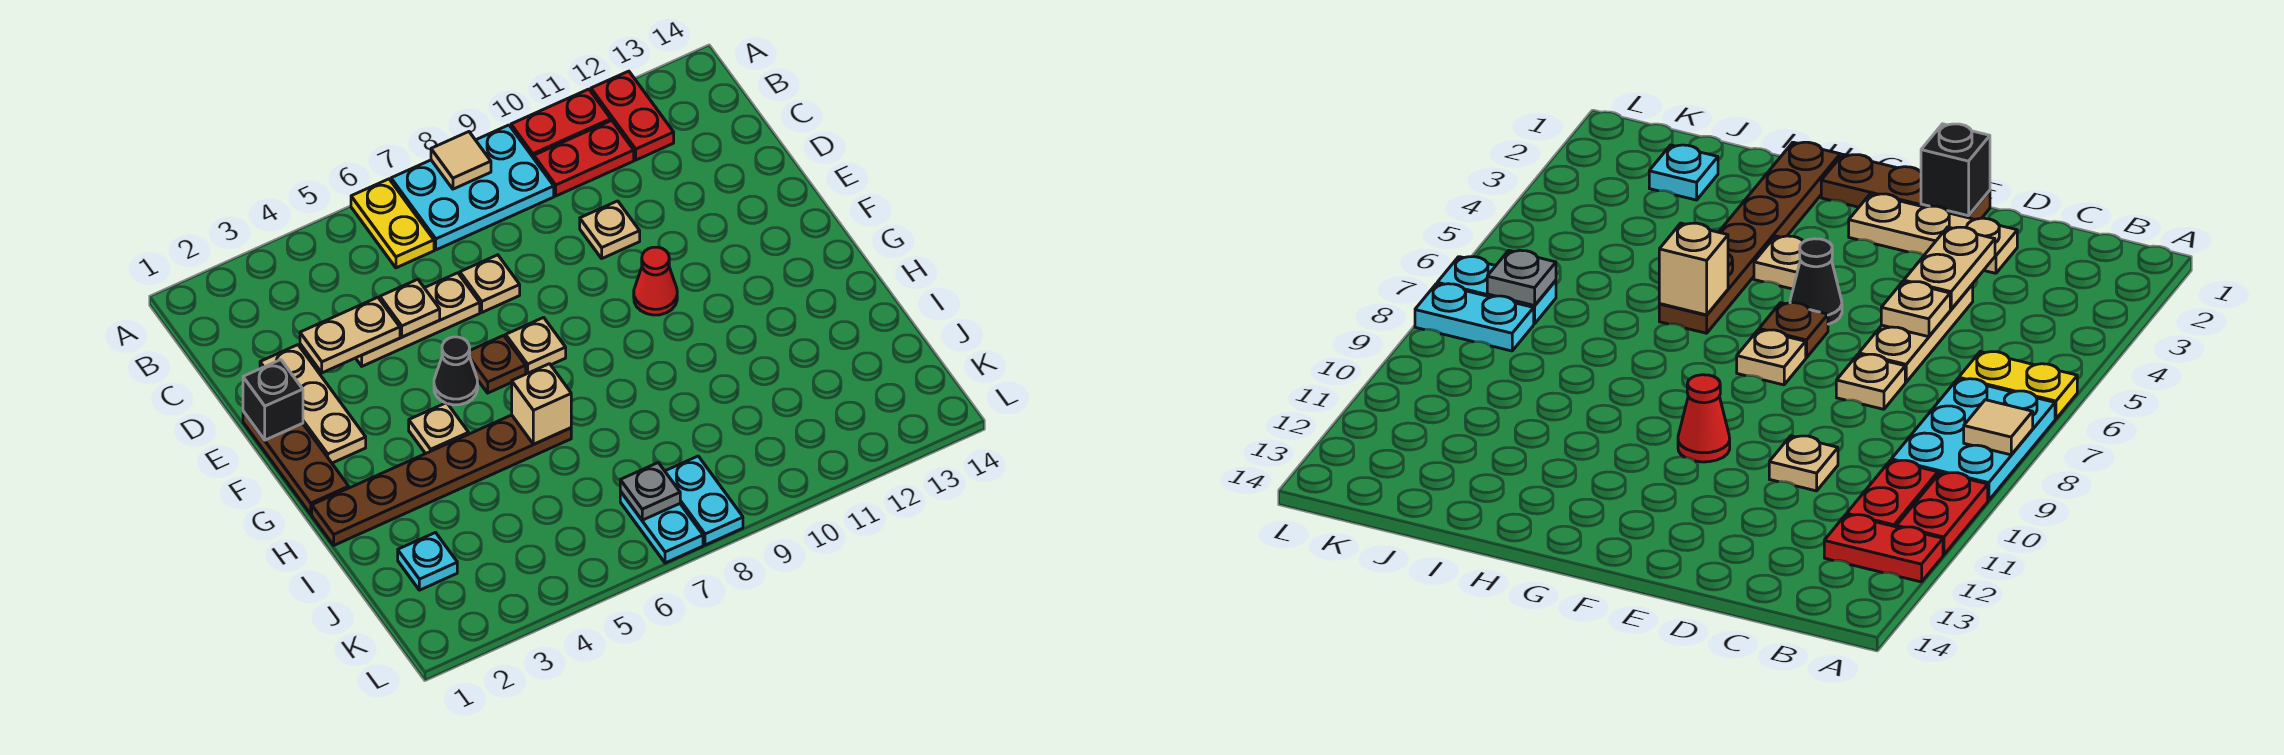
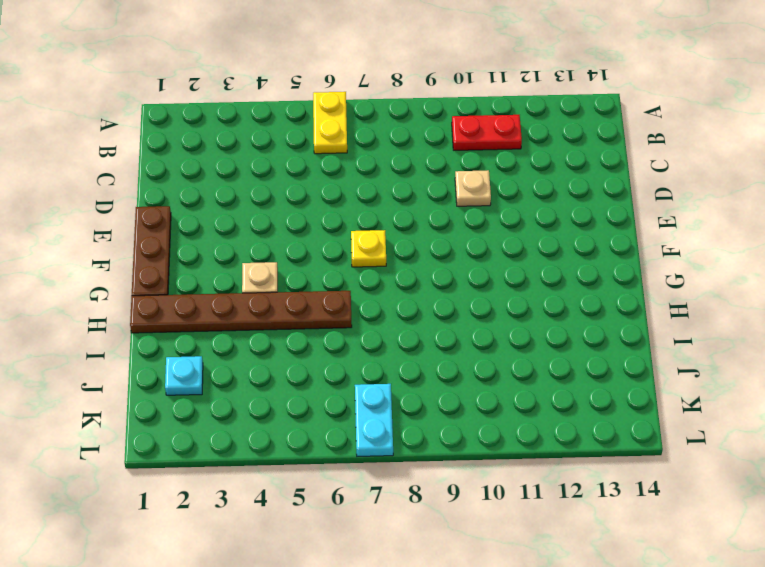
yellow plate F7 level 1 -> tan plate F7 level 1
none -> cyan plate A7:B9 level 1
none -> red plate A10:A11 level 1
none -> red plate A12:B12 level 1

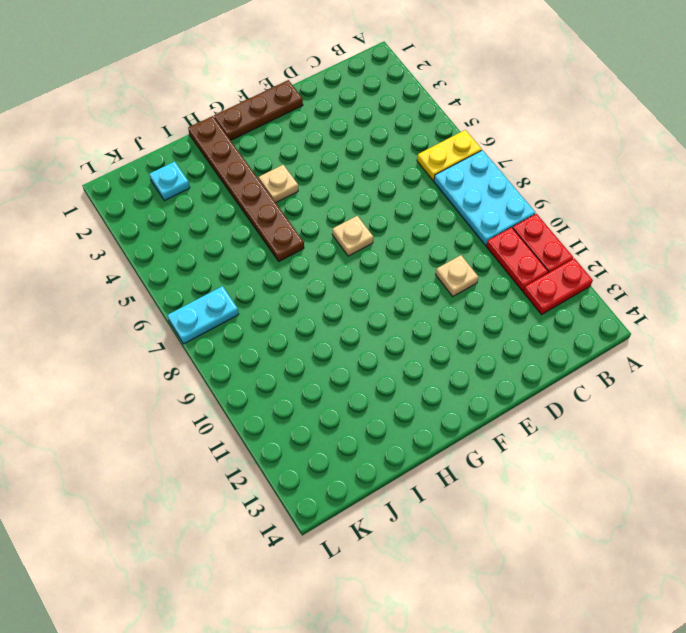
none -> tan plate D2:F2 level 1
none -> tan plate D4:D6 level 1
none -> tan plate D7 level 1

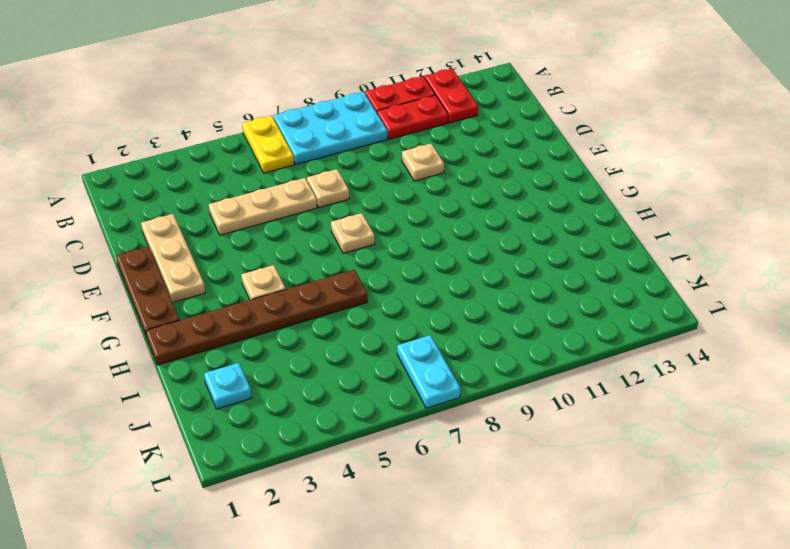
none -> black cone F5 level 1
none -> brown plate F6 level 1
none -> red cone F10 level 1

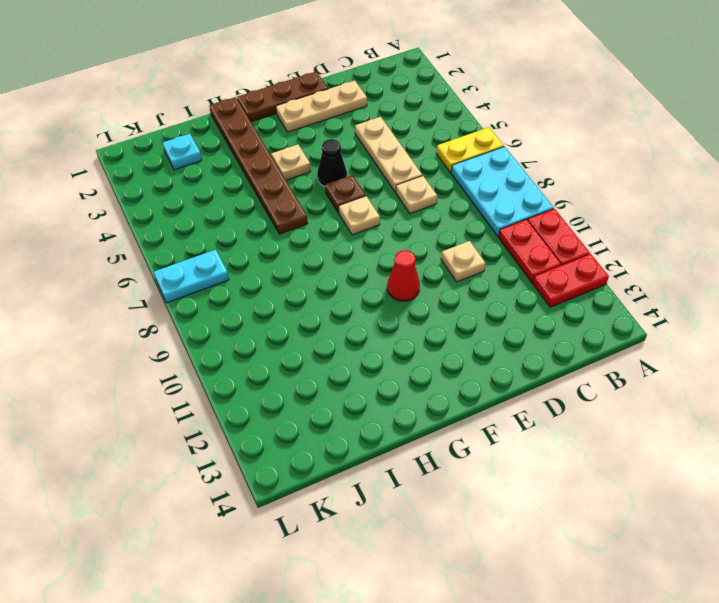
none -> cyan plate K8:L8 level 1
none -> tan tile A8 level 2
none -> tan plate D3:D4 level 2

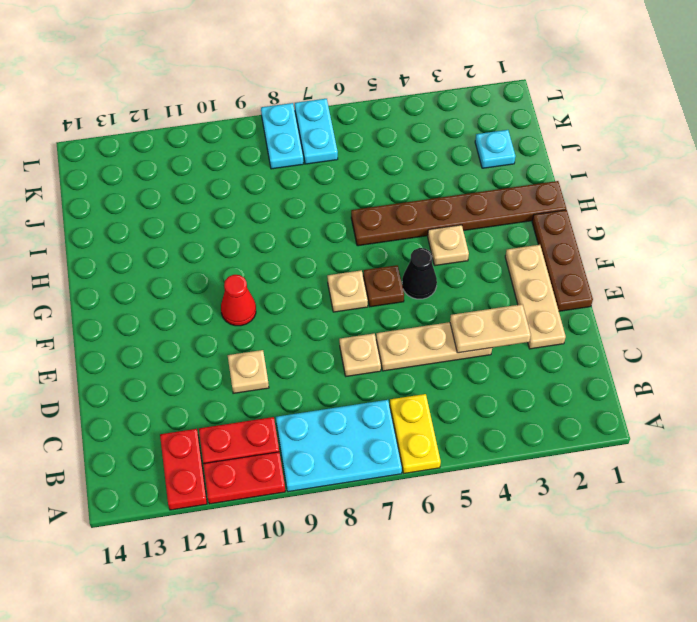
none -> tan tile A8 level 2
none -> tan plate D5 level 2
none -> black brick E1 level 2

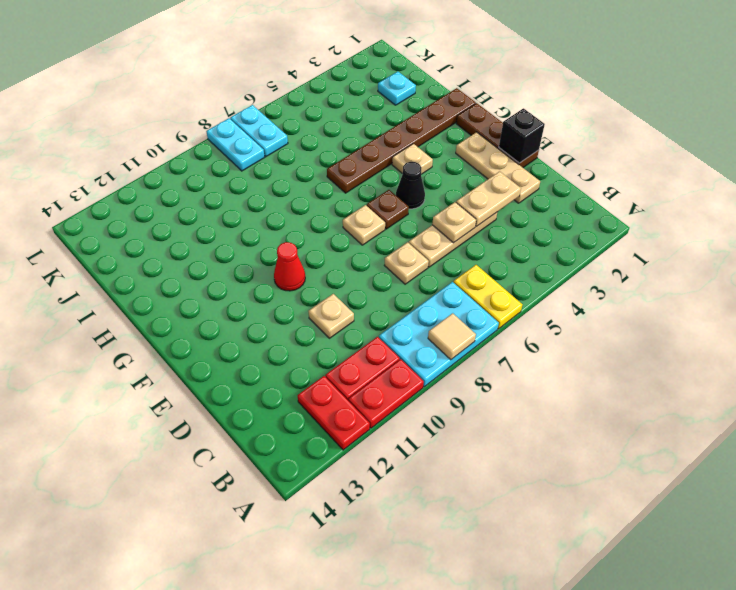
none -> tan brick H6 level 2
none -> grey plate K7 level 2

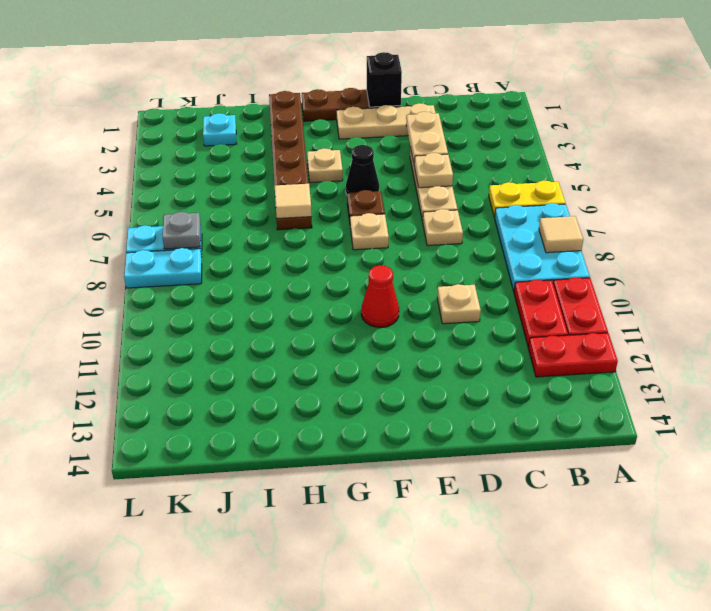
tan tile H6 level 2 -> tan brick H6 level 2

